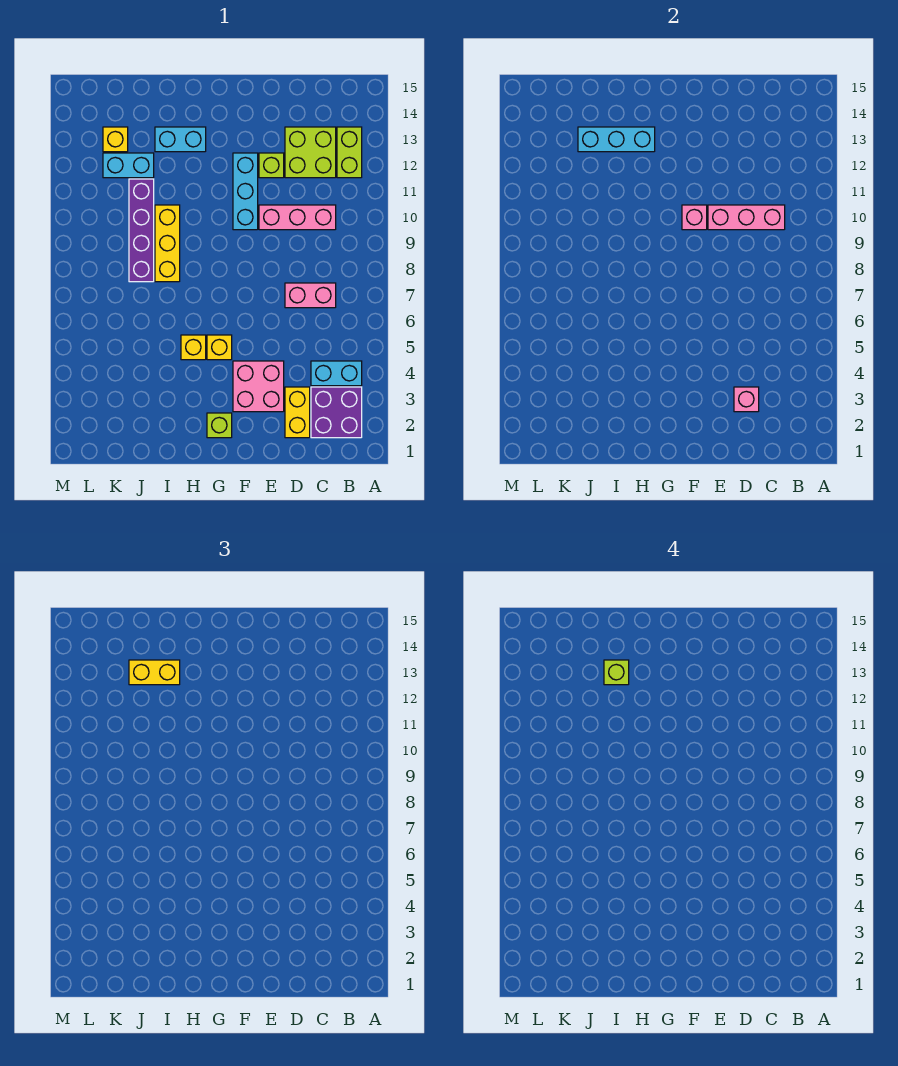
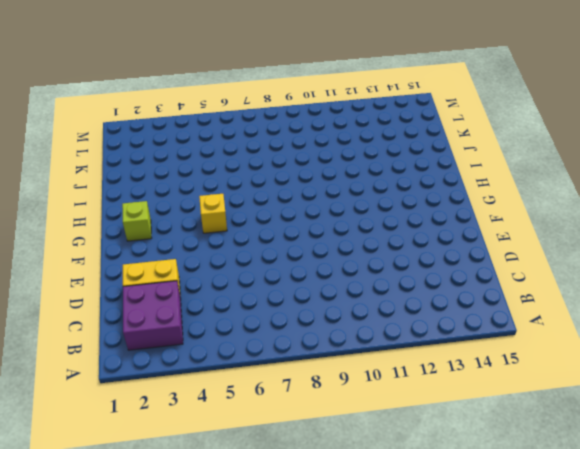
none -> cyan brick B4:C4 level 1
none -> lime brick B12:B13 level 1
none -> pink brick C7:D7 level 1

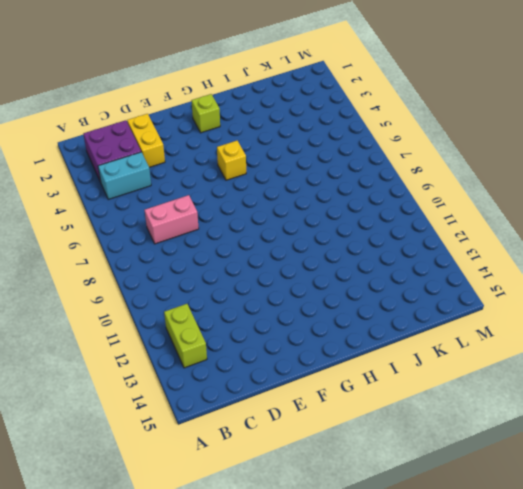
none -> pink brick C10:E10 level 1
none -> lime brick C12:D13 level 1
none -> pink brick E3:F4 level 1

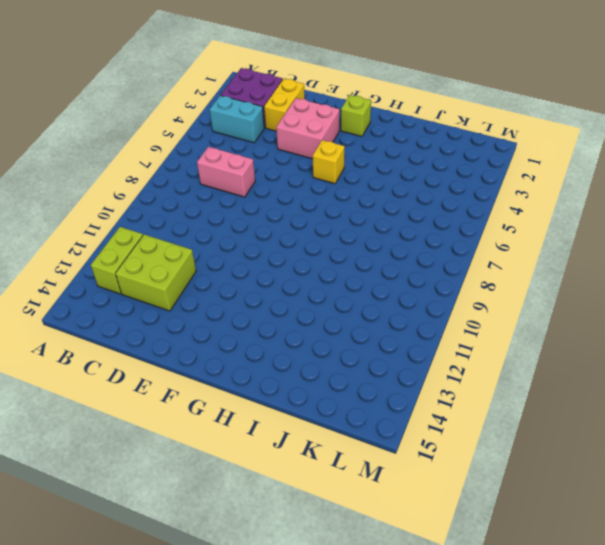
none -> pink brick C10:E10 level 1
none -> lime brick E12 level 1
none -> cyan brick F10:F12 level 1

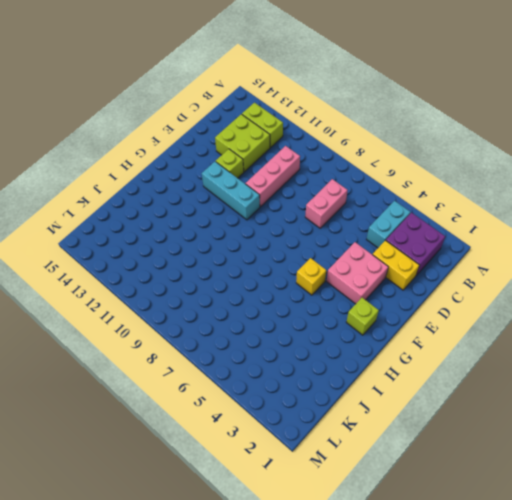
none -> yellow brick H5 level 1
none -> cyan brick H13:I13 level 1
none -> yellow brick I8:I10 level 1

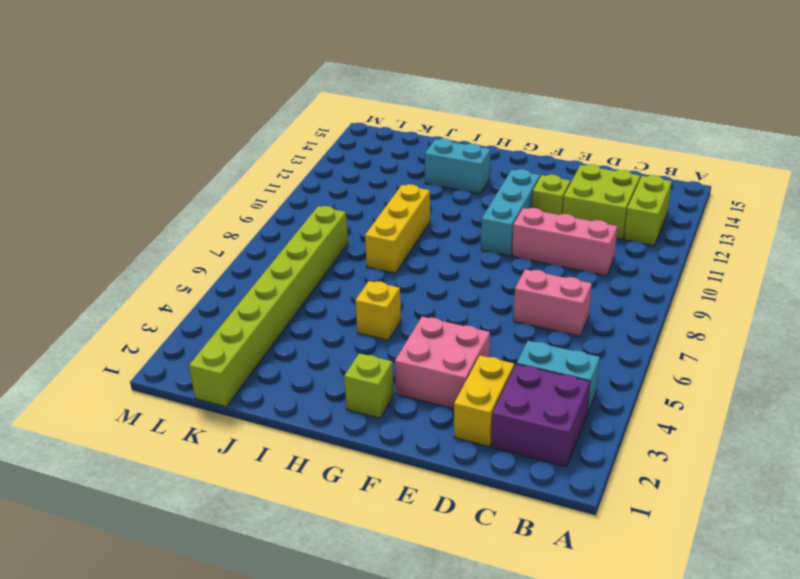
lime brick K1:K8 level 1 -> none
none -> yellow brick G5 level 1
none -> purple brick J8:J11 level 1
none -> cyan brick J12:K12 level 1

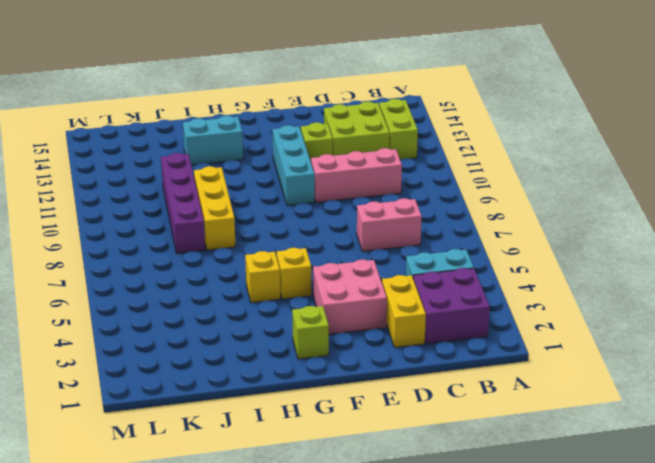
none -> cyan brick J12:K12 level 1
none -> yellow brick K13 level 1
none -> pink brick C10:E10 level 2

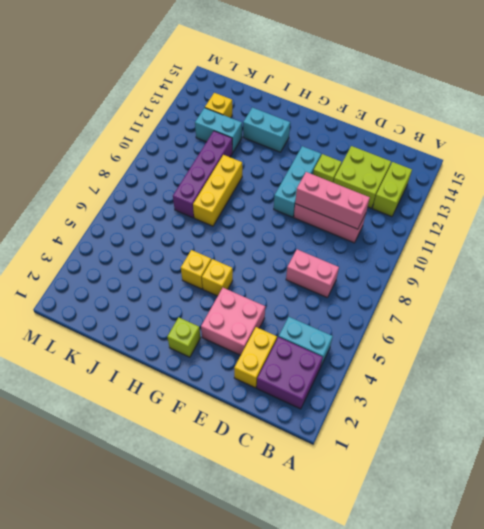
none -> pink brick D3 level 2
none -> pink brick F10 level 2
none -> cyan brick H13:J13 level 2

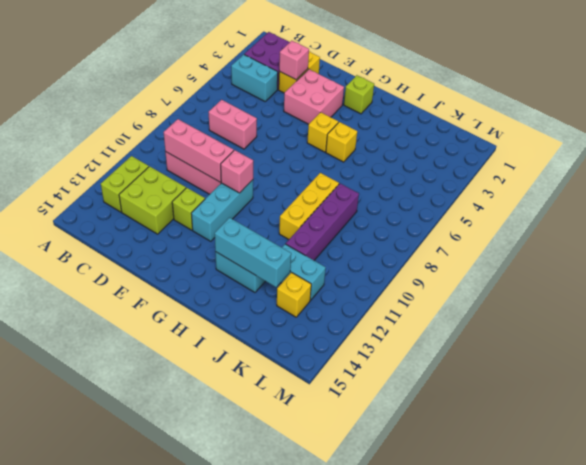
none -> yellow brick I13:J13 level 3
none -> lime brick I13 level 4

